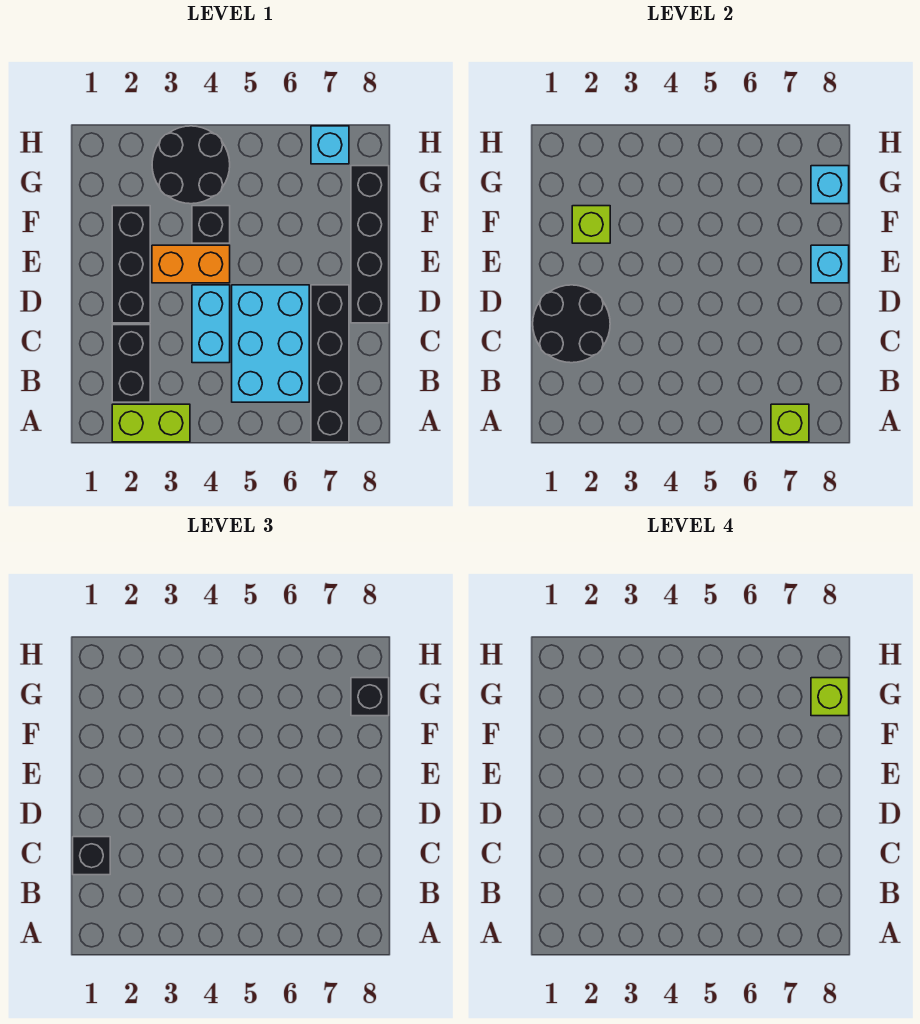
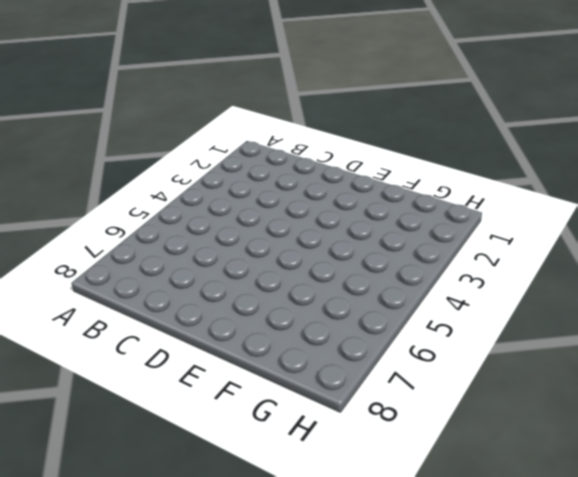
none -> lime brick A2:A3 level 1
none -> black brick A7:D7 level 1
none -> black brick B2:C2 level 1

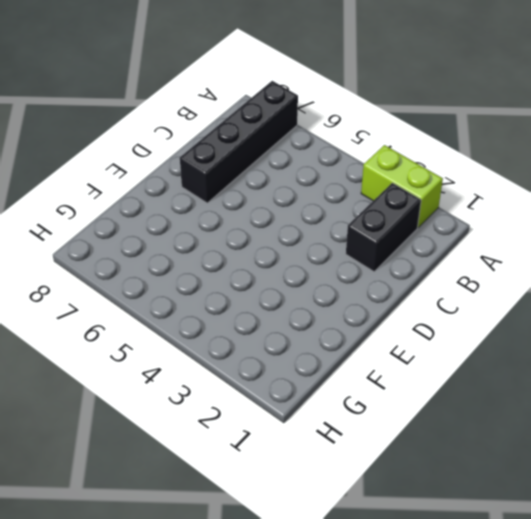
none -> cyan brick B5:D6 level 1
none -> cyan brick C4:D4 level 1
none -> black brick D2:F2 level 1

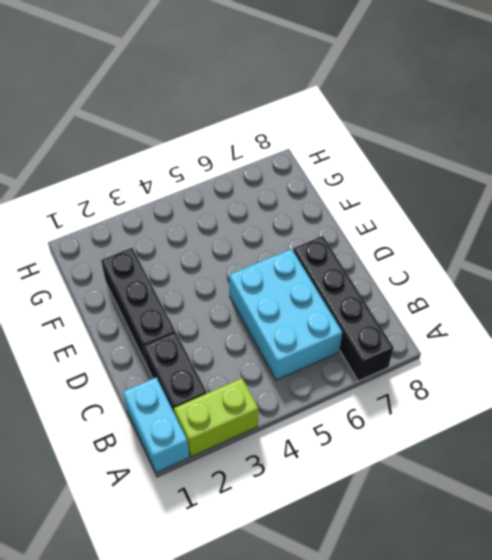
cyan brick A1:B1 level 1 -> cyan brick C4:D4 level 1
none -> black brick D8:G8 level 1
none -> orange brick E3:E4 level 1
none -> black brick F4 level 1

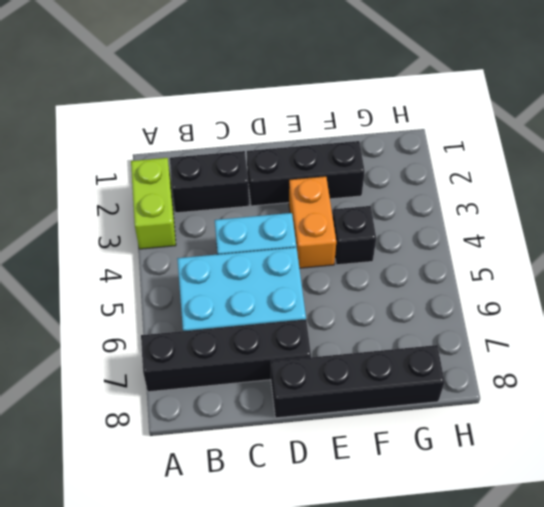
none -> black round brick G3:H4 level 1
none -> cyan brick H7 level 1
none -> lime brick A7 level 2

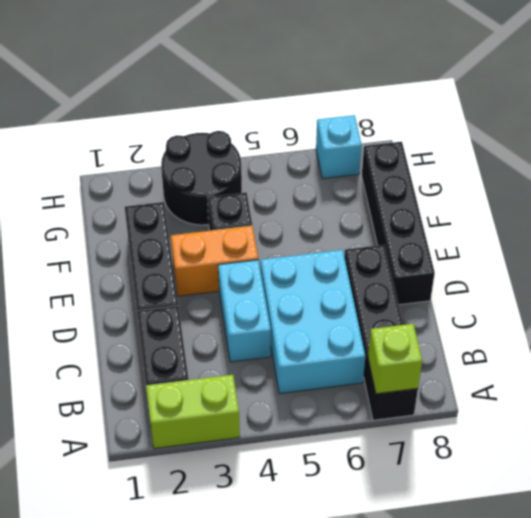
none -> black round brick C1:D2 level 2
none -> cyan brick E8 level 2
none -> lime brick F2 level 2

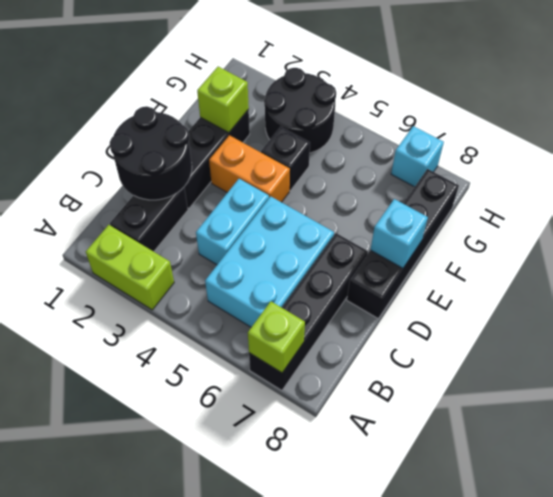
none -> cyan brick G8 level 2
none -> black brick C1 level 3
none -> black brick G8 level 3

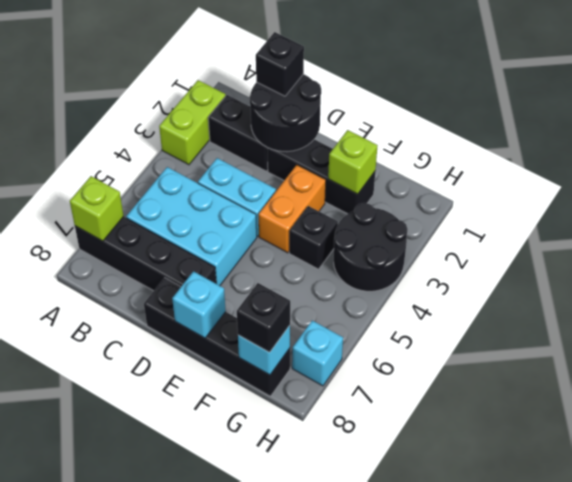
none -> lime brick G8 level 4

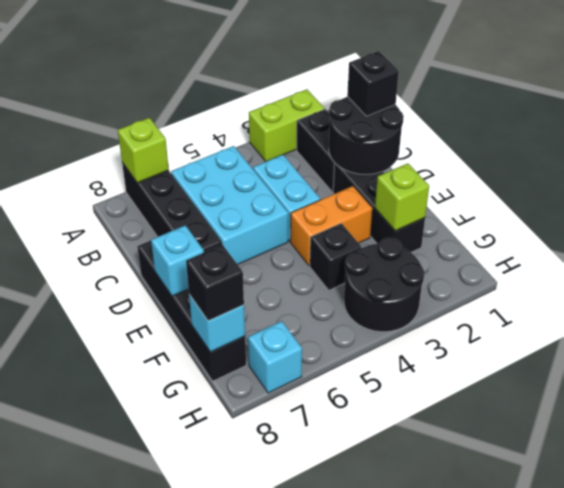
none -> lime brick G8 level 4

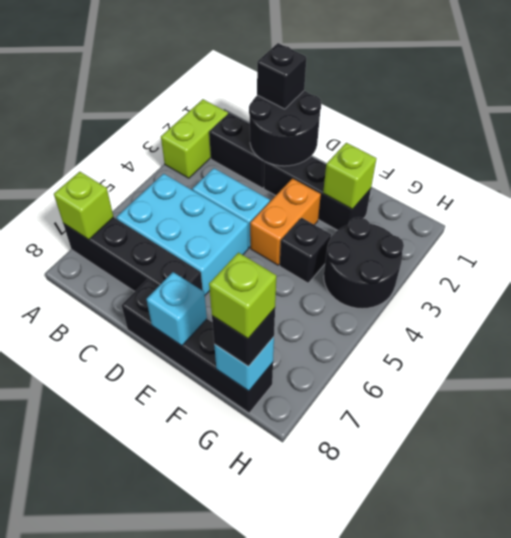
none -> cyan brick H7 level 1

